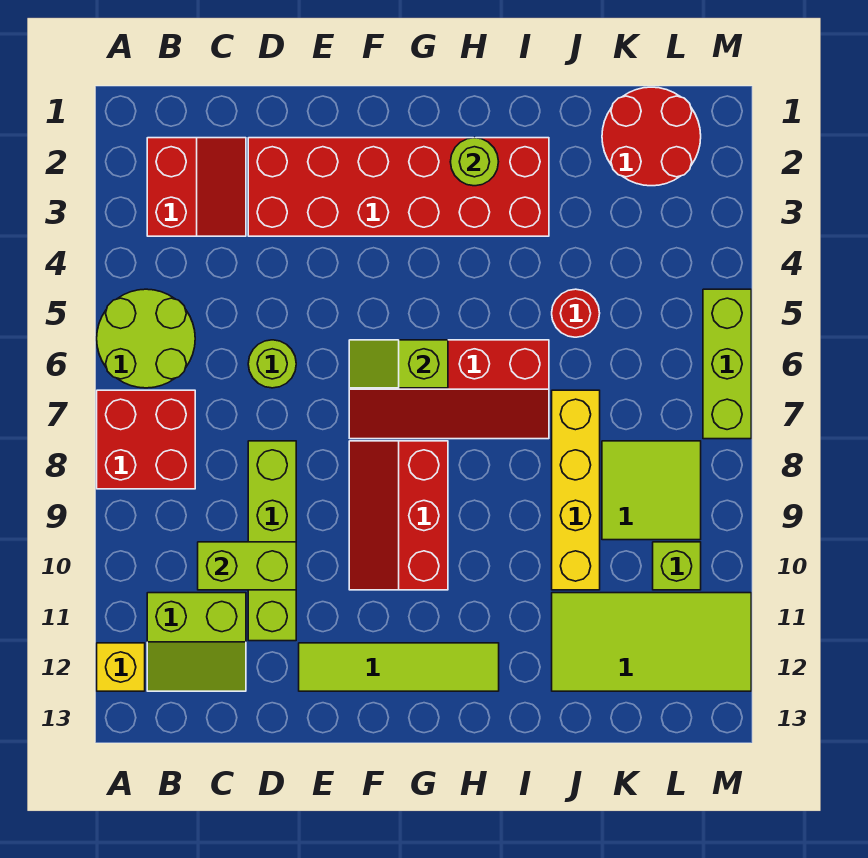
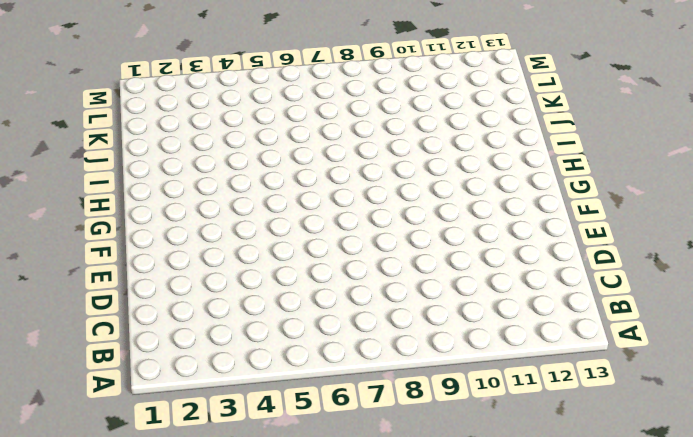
none -> lime round brick A5:B6 level 1
none -> red brick A7:B8 level 1
none -> yellow brick A12 level 1

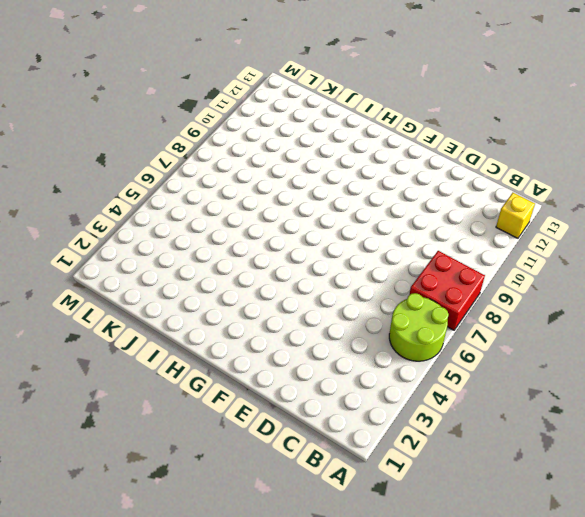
none -> red slope B2:C3 level 1 top B
none -> lime slope B11:C12 level 1 top 11
none -> red brick D2:I3 level 1

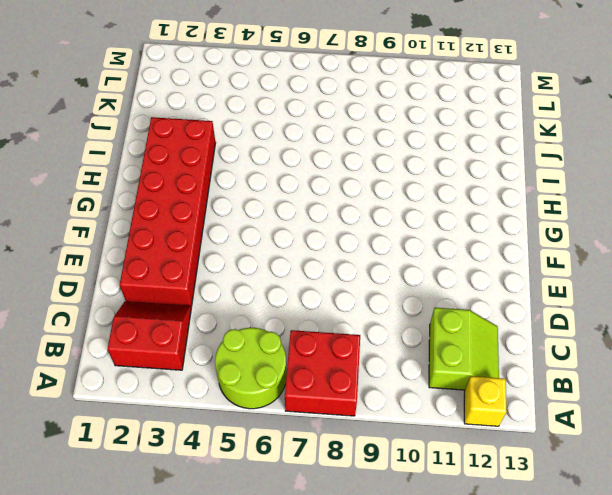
none -> lime round brick D6 level 1
none -> lime brick D8:D11 level 1
none -> lime tile E12:H12 level 1

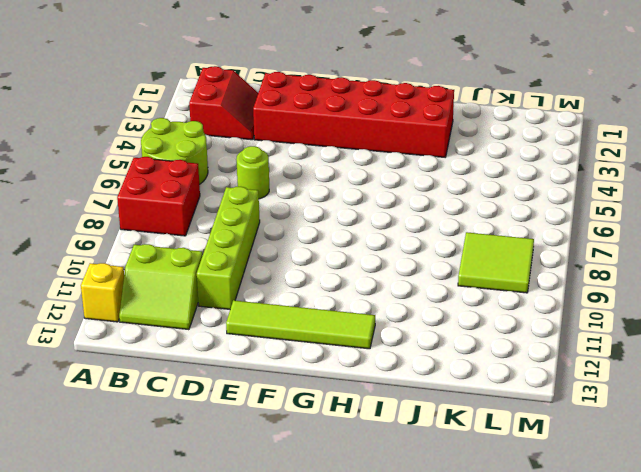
none -> red slope F6:I7 level 1 top 6
none -> red slope F8:G10 level 1 top G
none -> red round brick J5 level 1

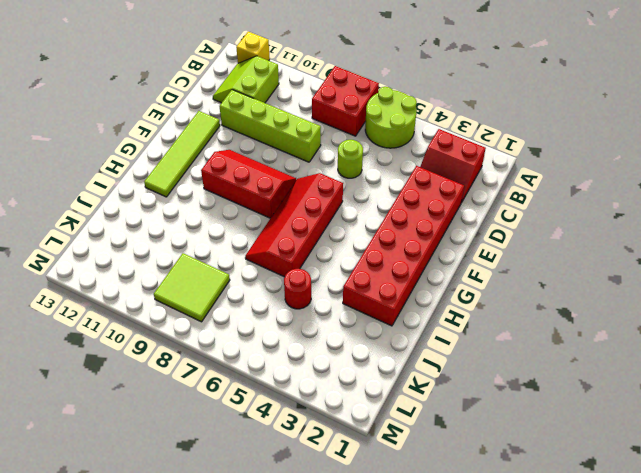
none -> yellow brick J7:J10 level 1
none -> lime tile J11:M12 level 1
none -> red round brick K1:L2 level 1

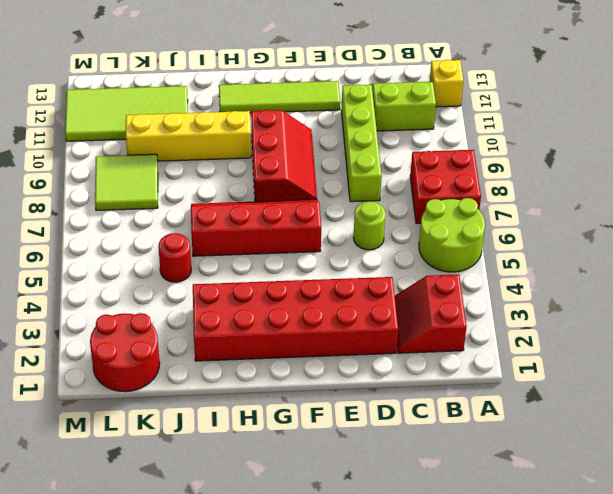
yellow brick H10:K10 level 1 -> yellow brick J7:J10 level 1
none -> lime brick L10 level 1
none -> lime brick M5:M7 level 1
none -> lime brick C10:D10 level 2

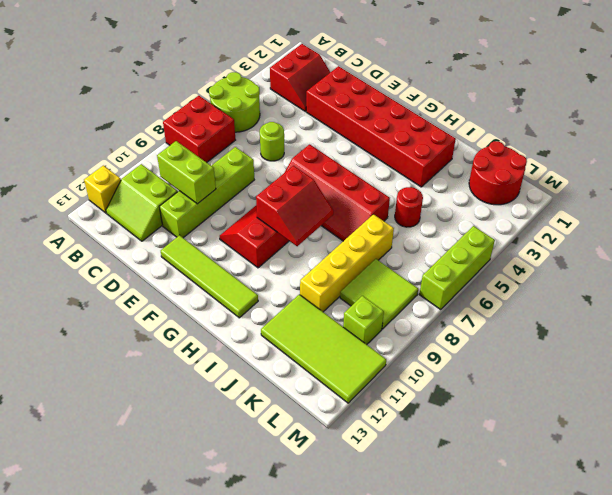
red slope G8:H9 level 2 top G -> none
none -> lime slope F6:G6 level 2 top G
none -> lime round brick H2 level 2

